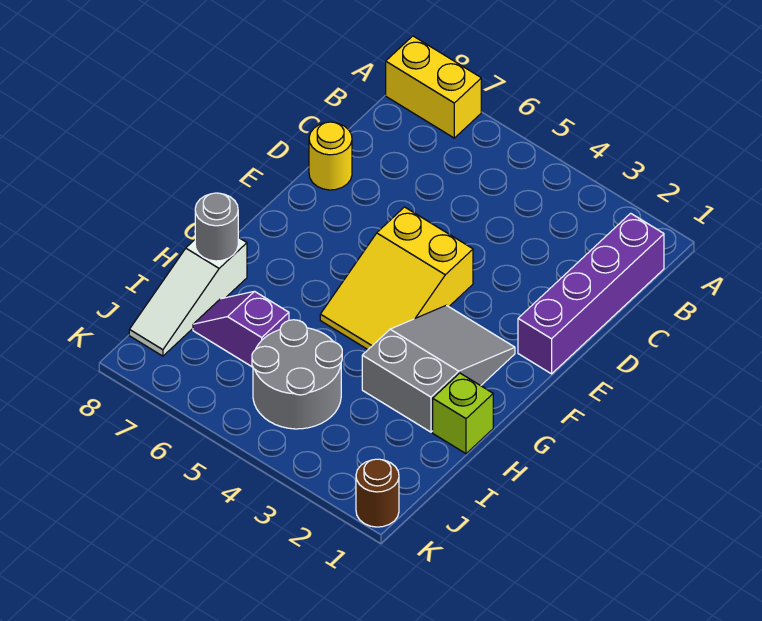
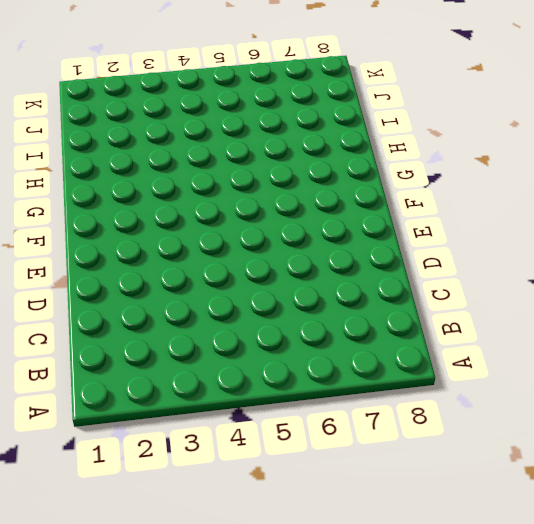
none -> yellow brick A7:A8 level 1
none -> purple brick B1:E1 level 1

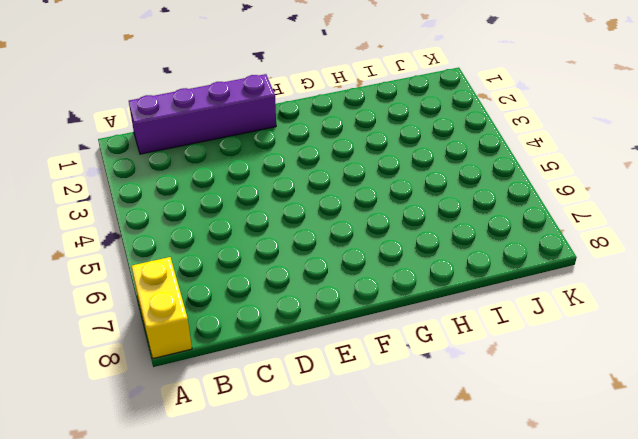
none -> yellow round brick D8 level 1
none -> yellow slope E4:G5 level 1 top E

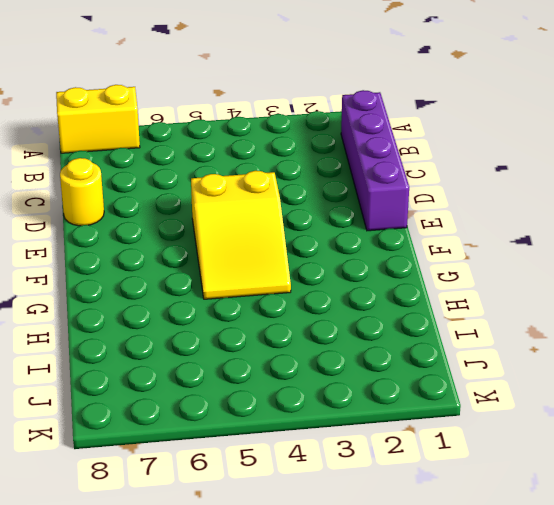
none -> grey slope F2:H3 level 1 top H
none -> lime brick H1 level 1

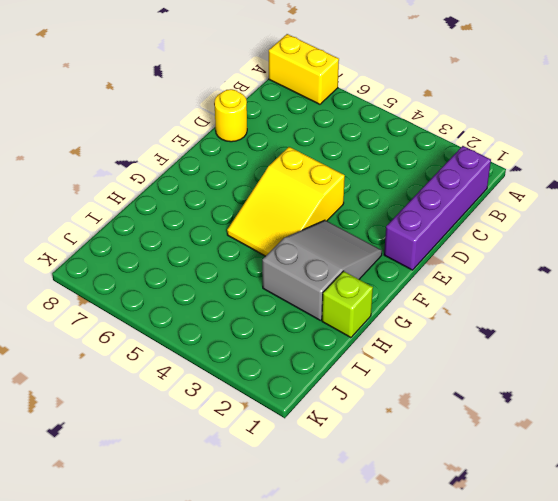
none -> white slope H8:J8 level 1 top H
none -> grey round brick I4:J5 level 1

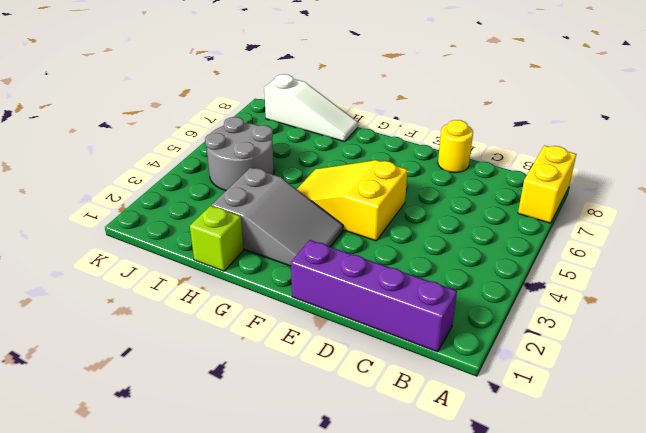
white slope H8:J8 level 1 top J -> white slope H8:J8 level 1 top H
none -> purple slope I6:I7 level 1 top 6
none -> brown round brick K1 level 1

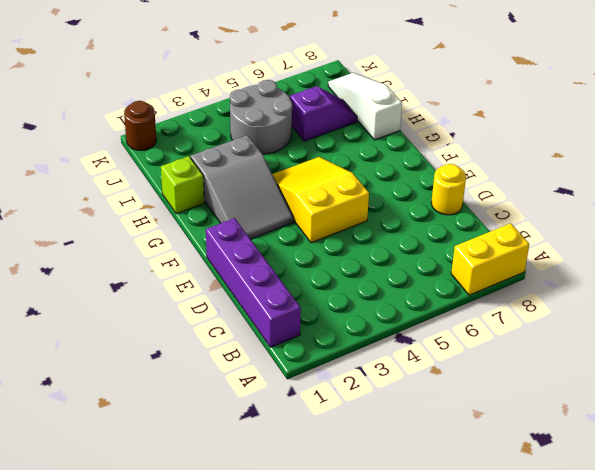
none -> grey round brick H8 level 2

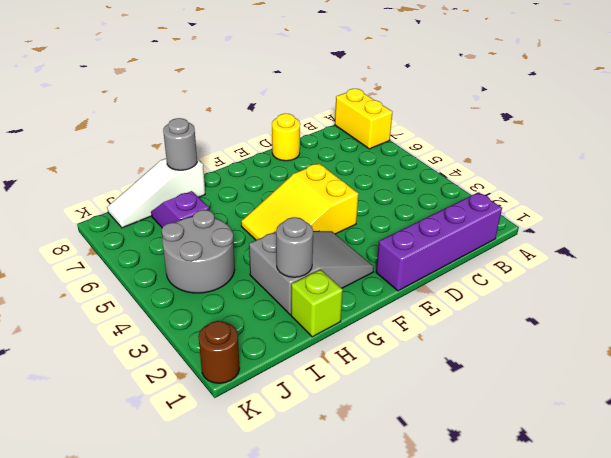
grey round brick H2 level 2 -> none

